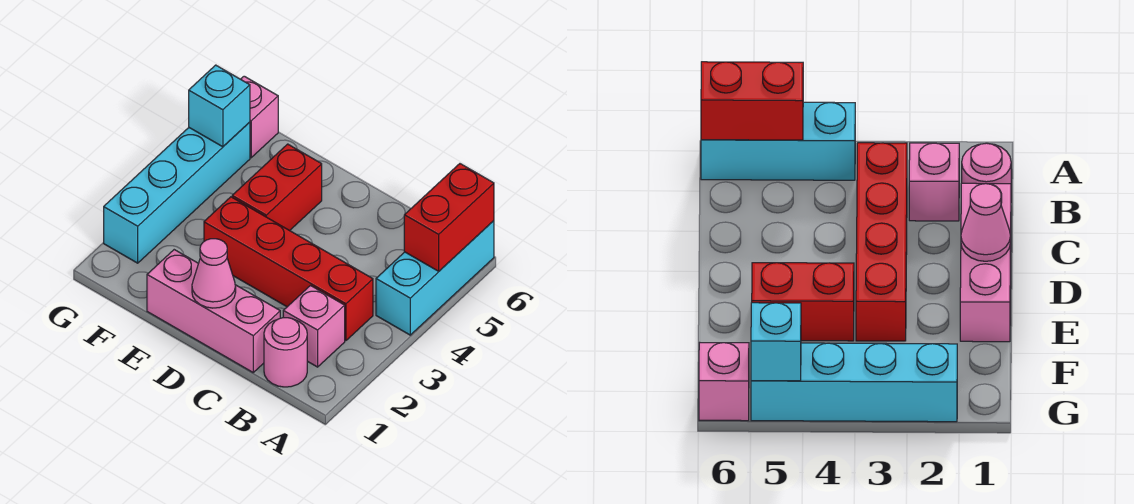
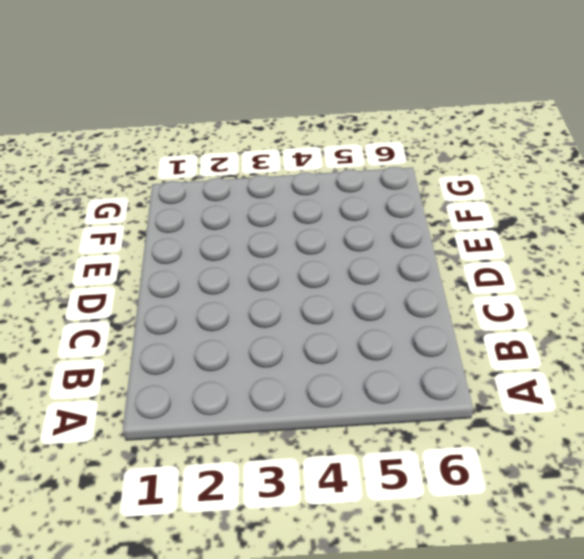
none -> cyan brick A4:A6 level 1
none -> pink round brick B1 level 1

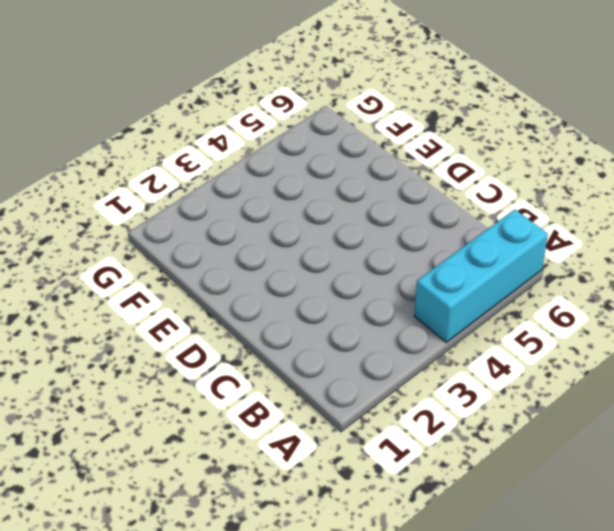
none -> pink round brick B1 level 1
none -> pink brick B2 level 1

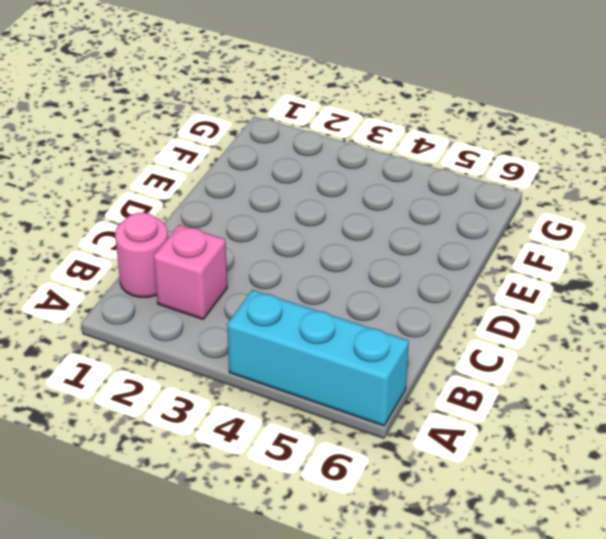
none -> red brick B3:E3 level 1
none -> pink brick C1:E1 level 1

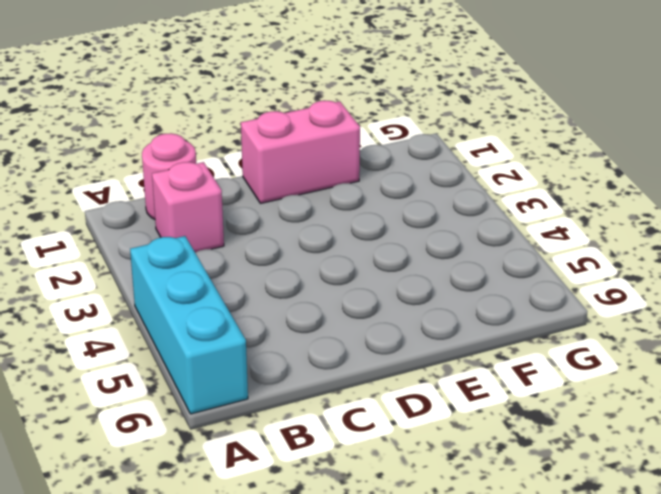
pink brick D1:E1 level 1 -> pink brick C1:E1 level 1
none -> red brick B3:E3 level 1
none -> red brick E4:E5 level 1

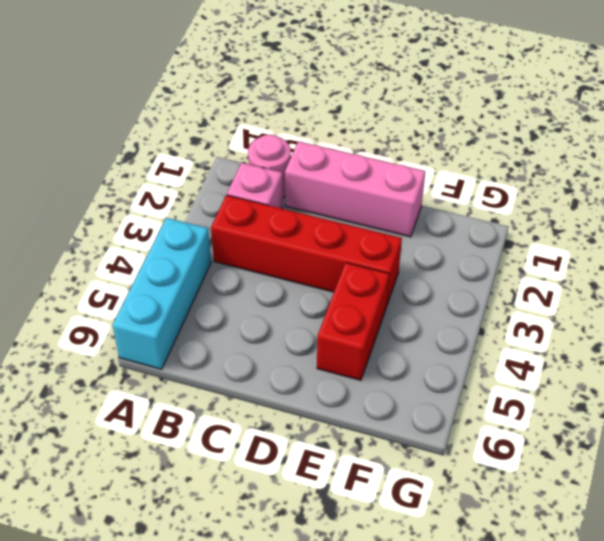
none -> cyan brick G2:G5 level 1
none -> pink brick G6 level 1

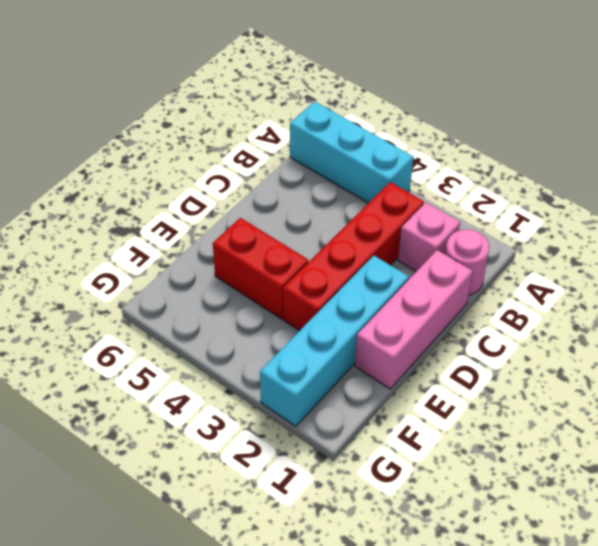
cyan brick D2:G2 level 1 -> cyan brick G2:G5 level 1
none -> pink brick G6 level 1
none -> red brick A5:A6 level 2

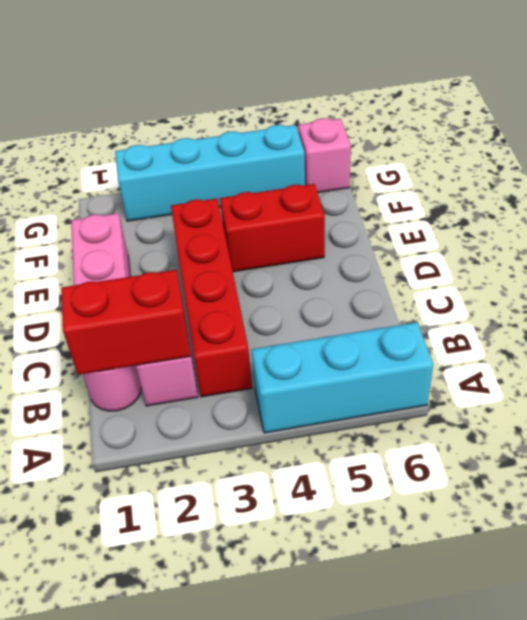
red brick B1:B2 level 2 -> red brick A5:A6 level 2
none -> pink cone D1 level 2
none -> cyan brick G5 level 2

